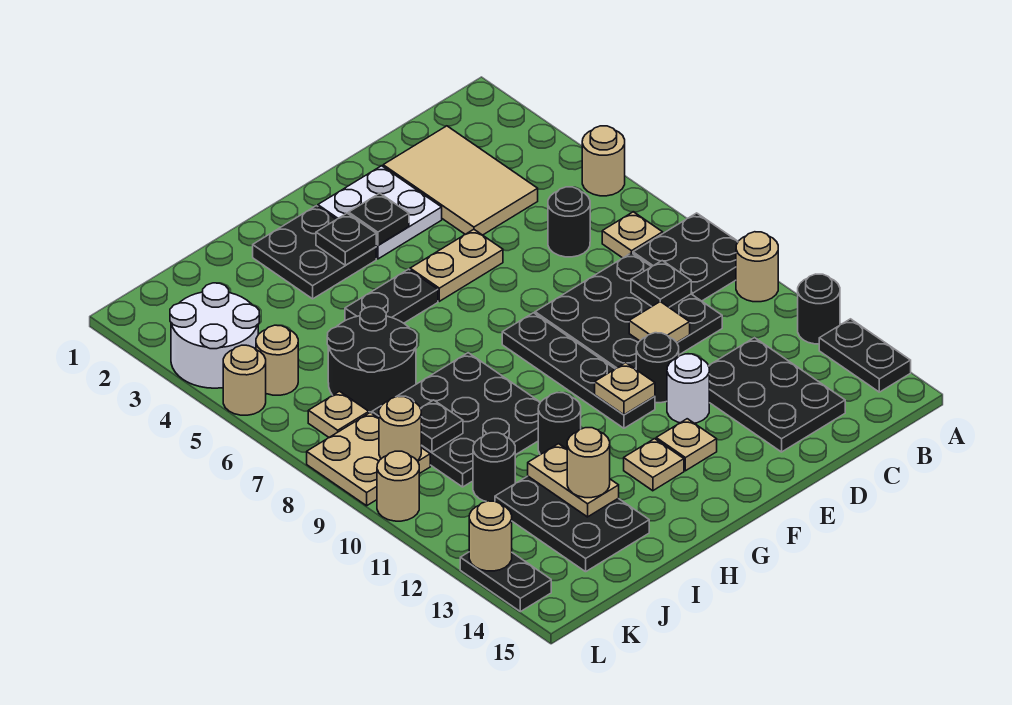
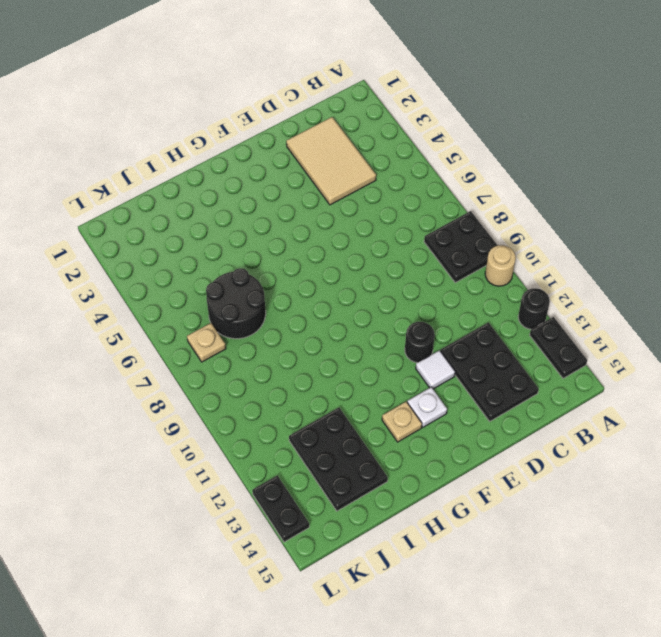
white tile E12 level 1 -> white round brick E12 level 1
white plate F13 level 1 -> tan plate F13 level 1
none -> tan round brick A5 level 1
none -> tan plate B7 level 1
none -> black round brick C6 level 1
none -> black plate C8:E10 level 1

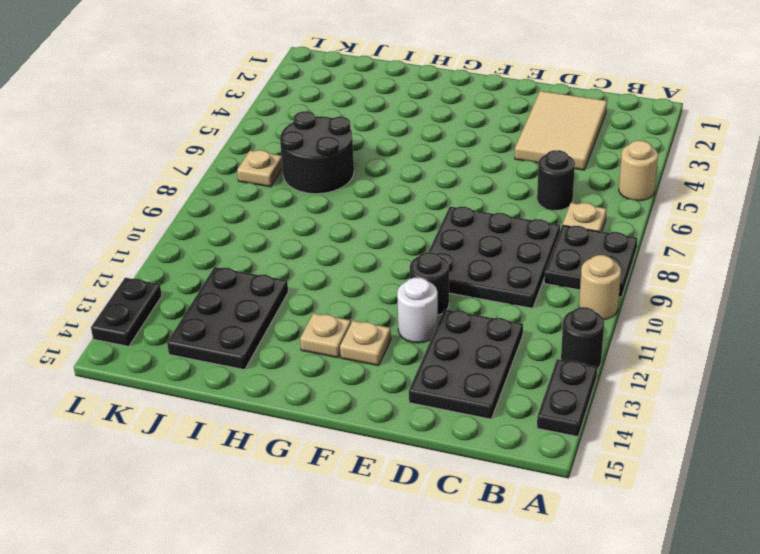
none -> white plate E2:F3 level 1
none -> tan plate E5:F5 level 1
none -> black plate F8:F11 level 1
none -> black plate G2:H3 level 1

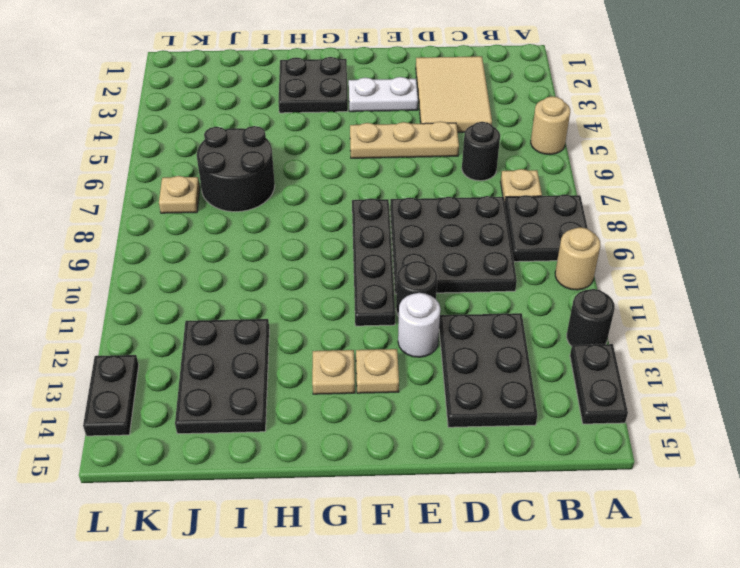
tan plate D5:F5 level 1 -> tan plate E5:F5 level 1
white plate E3:F3 level 1 -> white plate E2:F3 level 1
none -> black plate G5:H5 level 1
none -> black plate H8:J10 level 1
none -> black round brick H11 level 1
none -> black round brick J11 level 1

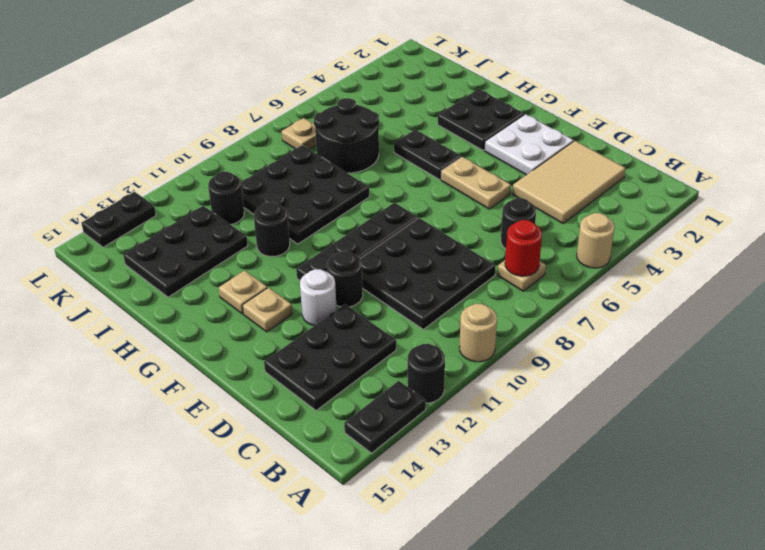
red round brick B7 level 2 -> none
none -> black plate A8:B9 level 1
none -> white round brick K3:L4 level 1
none -> tan round brick K5 level 1
none -> tan plate K8:L9 level 1

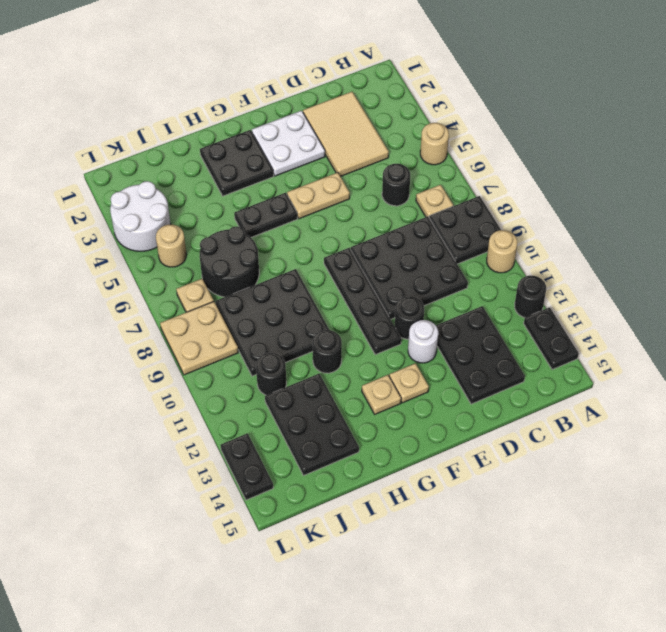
none -> tan round brick L5 level 1
none -> tan round brick L10 level 1
none -> black plate C9 level 2
none -> tan tile D10 level 2

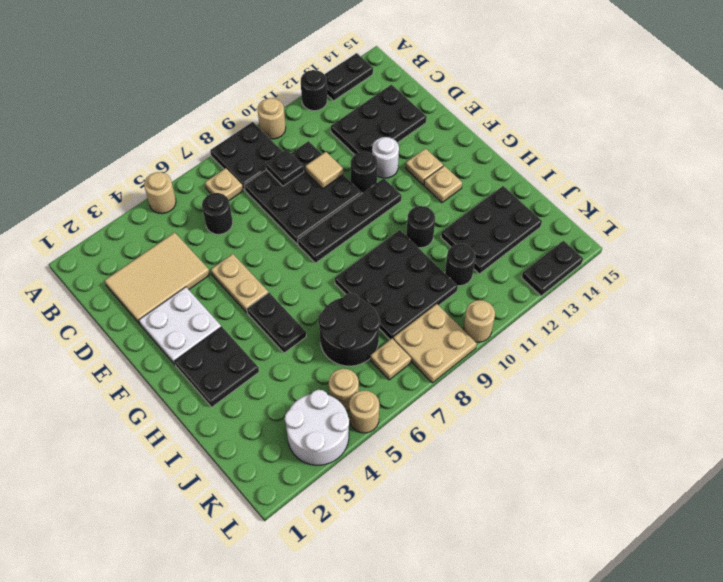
none -> black plate F3 level 2
none -> tan plate F11 level 2
none -> black plate G3 level 2
none -> tan plate I12:I13 level 2

